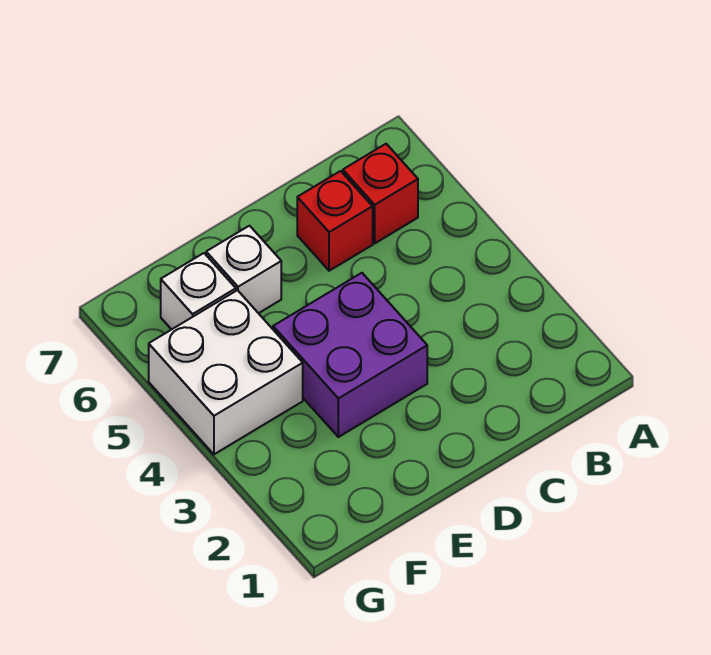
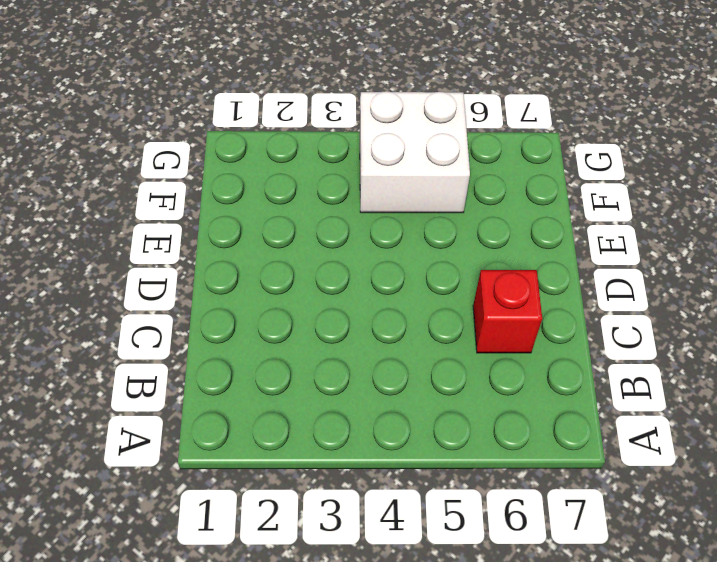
none -> red brick B6 level 1
none -> purple brick D3:E4 level 1

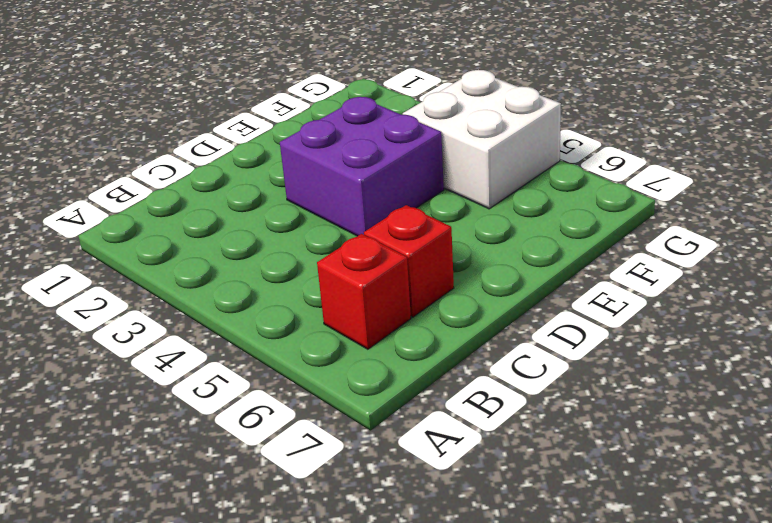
none -> white brick E6 level 1
none -> white brick F6 level 1

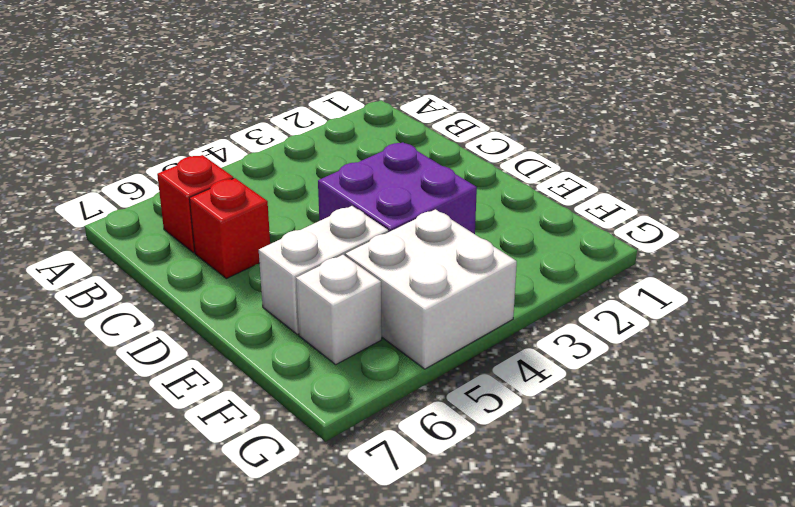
white brick E5:E6 level 1 -> white brick E6 level 1

